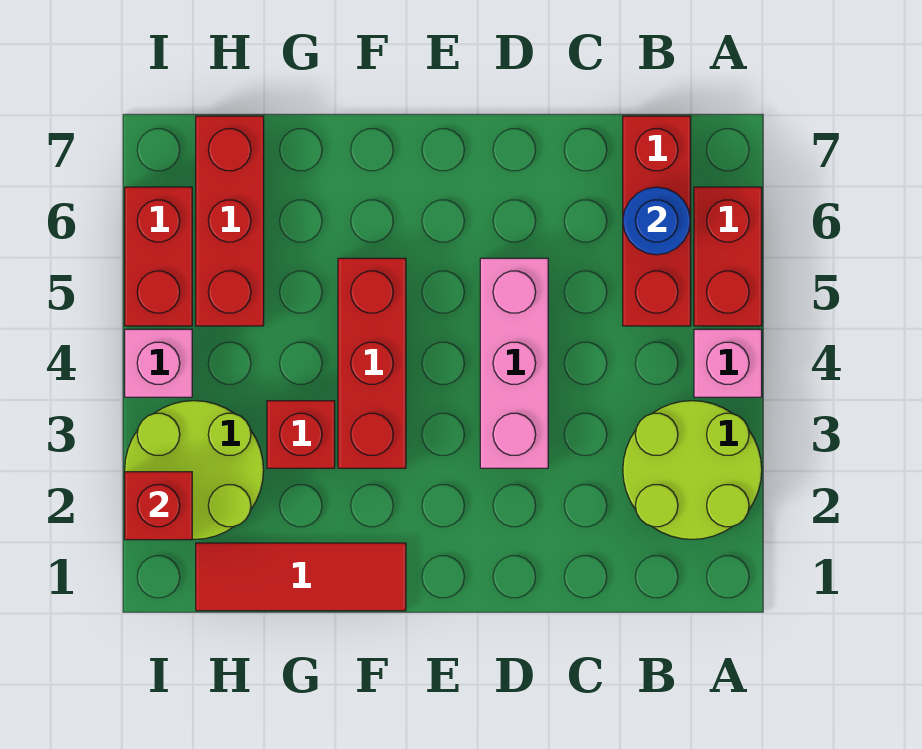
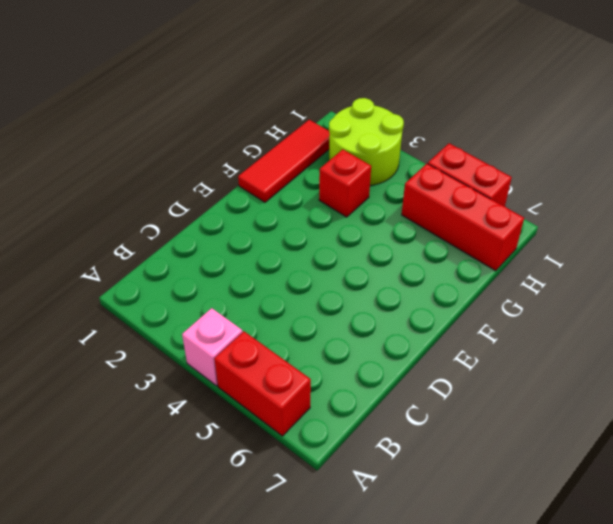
none -> lime round brick A2:B3 level 1
none -> red brick B5:B7 level 1
none -> pink brick D3:D5 level 1

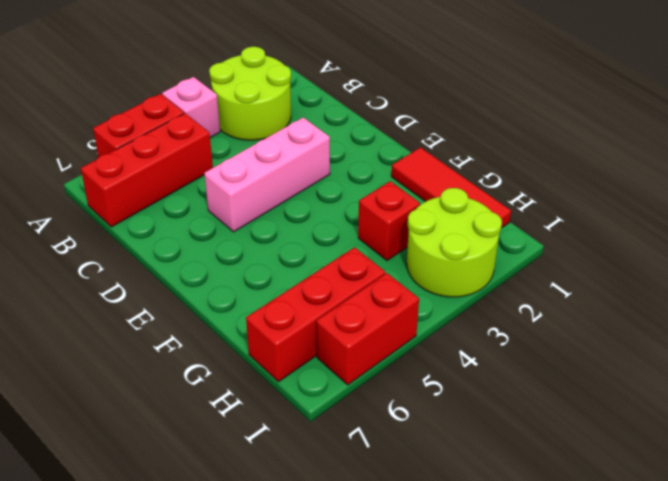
none -> red brick F3:F5 level 1
none -> pink brick I4 level 1
none -> blue round brick B6 level 2

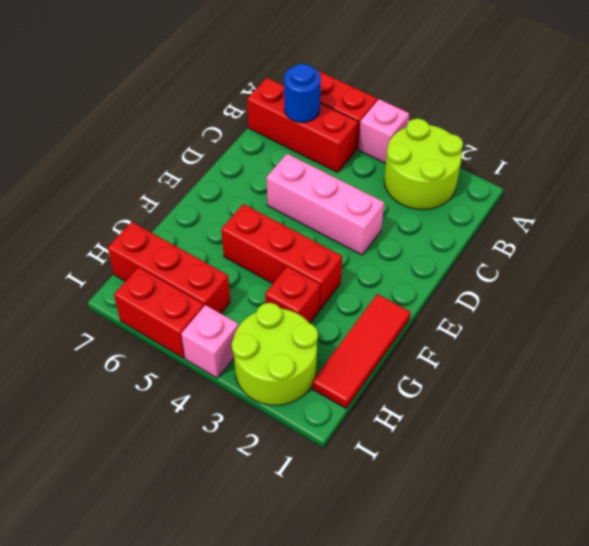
none -> red brick I2 level 2

